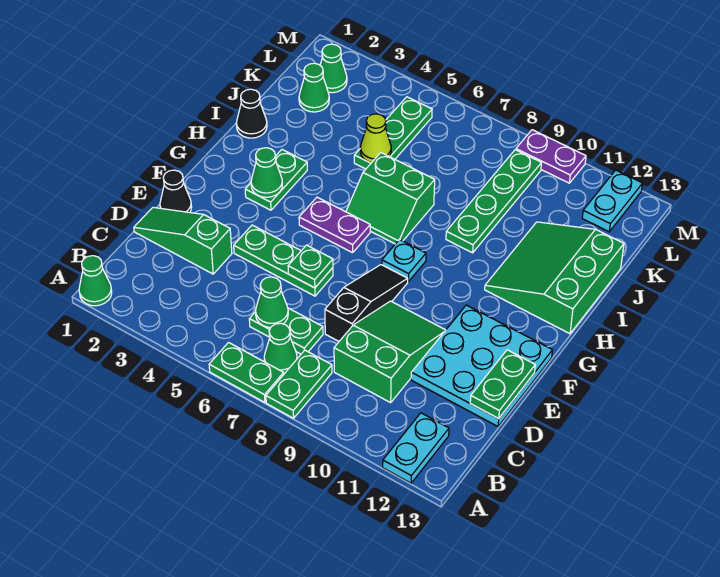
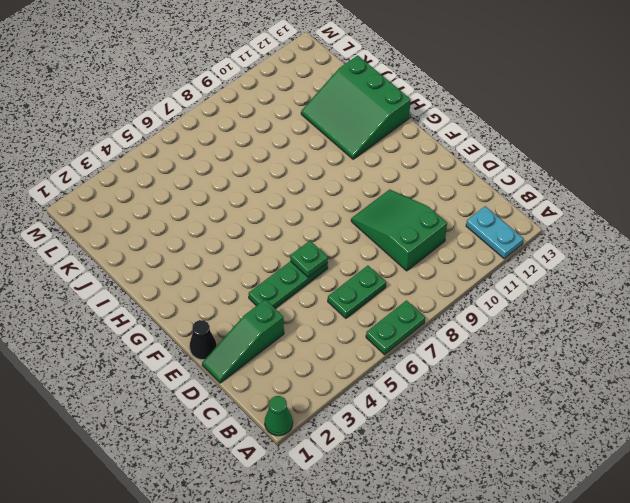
none -> green plate A8:B8 level 1
none -> green cone B7 level 1
none -> black slope D8:F8 level 1 top D

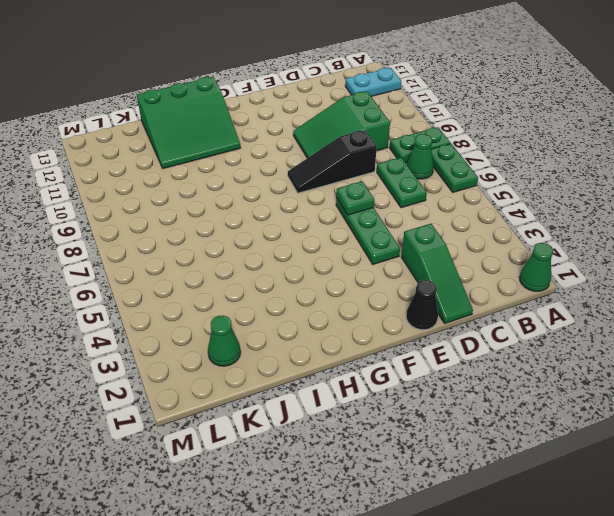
none -> cyan plate D11:F13 level 1
none -> green plate G3:H3 level 1
none -> purple plate G5:G6 level 1

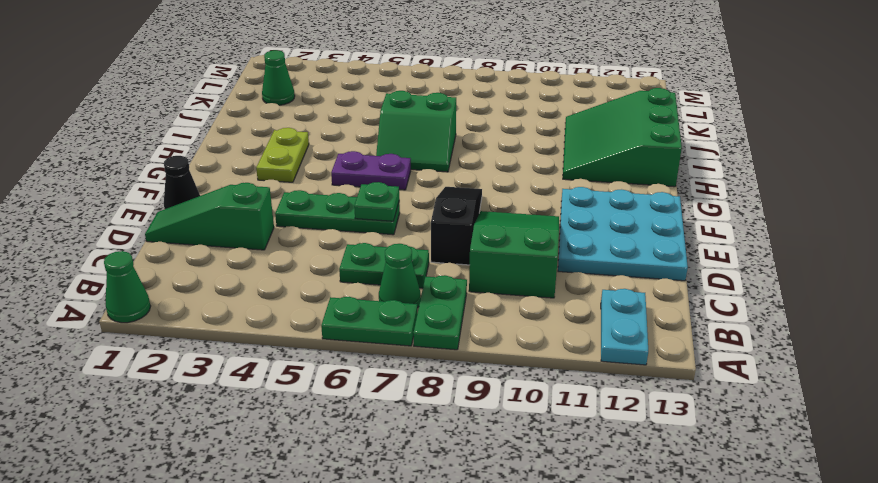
lime plate G3:H3 level 1 -> green plate G3:H3 level 1
none -> cyan plate G8 level 1
none -> black cone I1 level 1
none -> green plate I9:L9 level 1

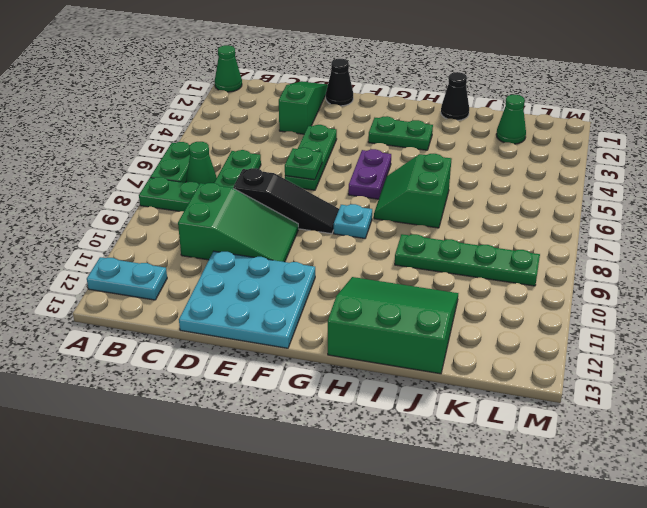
none -> green plate J5:L5 level 1
none -> green cone L2 level 1
none -> cyan plate L12:M12 level 1

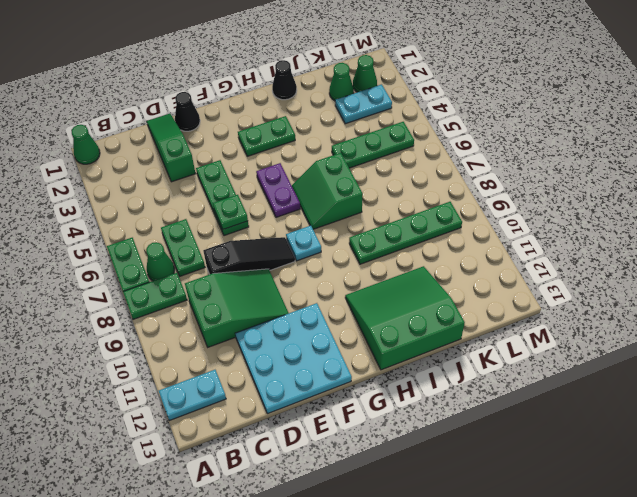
cyan plate K3:L3 level 1 -> cyan plate L12:M12 level 1
none -> purple plate M9:M10 level 1
none -> green cone C6 level 2
none -> green plate D13:E13 level 2

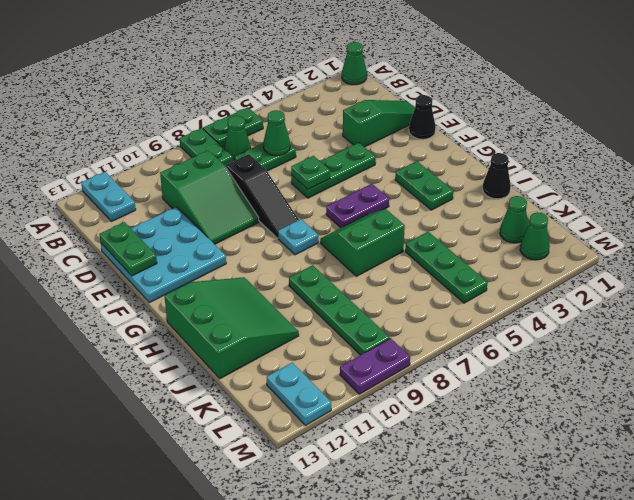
none -> green cone G3 level 2
none -> lime cone J5 level 2

